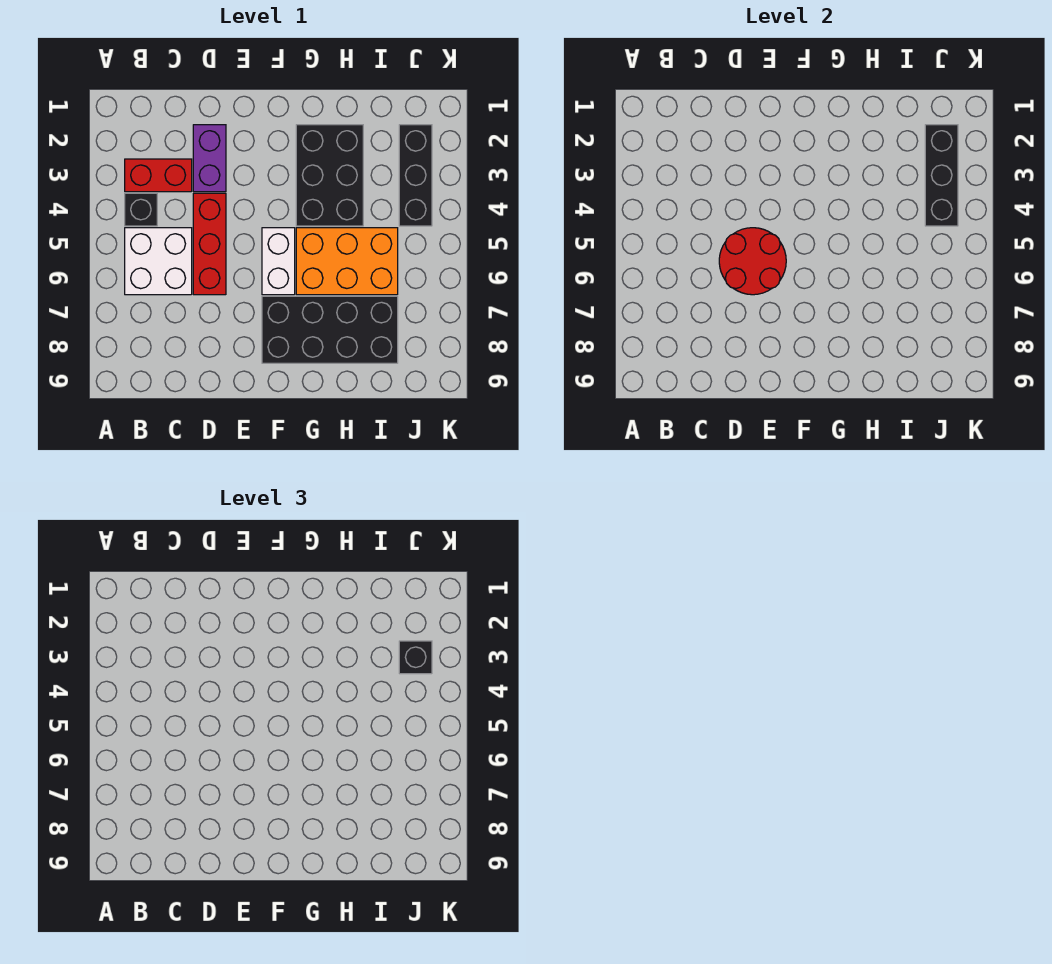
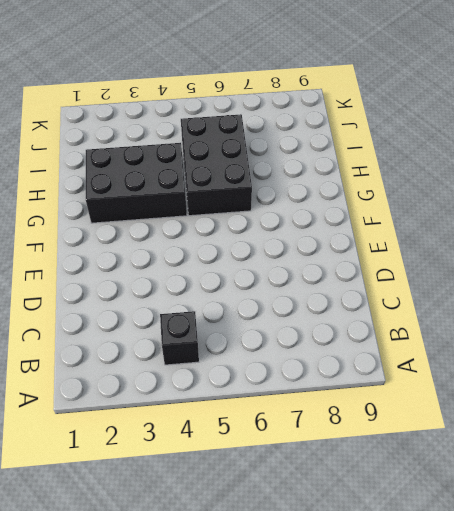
black brick G5:I6 level 1 -> orange brick G5:I6 level 1
none -> red brick B3:C3 level 1
none -> white brick B5:C6 level 1
none -> purple brick D2:D3 level 1

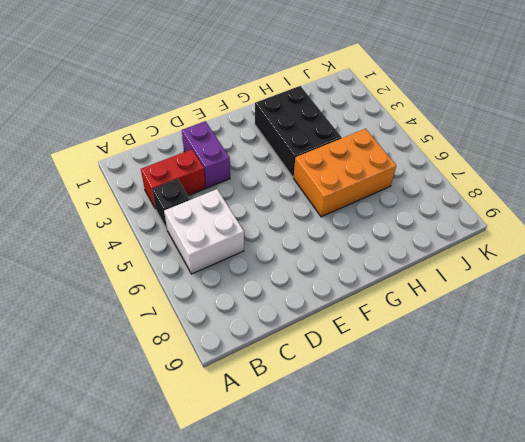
none -> red brick D4:D6 level 1
none -> white brick F5:F6 level 1
none -> black brick F7:I8 level 1

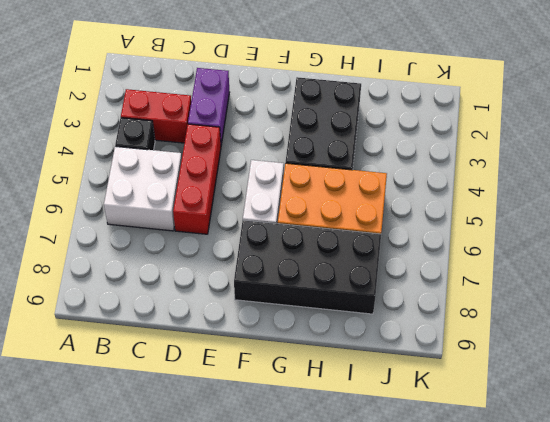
none -> black brick J2:J4 level 1
none -> red round brick D5:E6 level 2
none -> black brick J2:J4 level 2

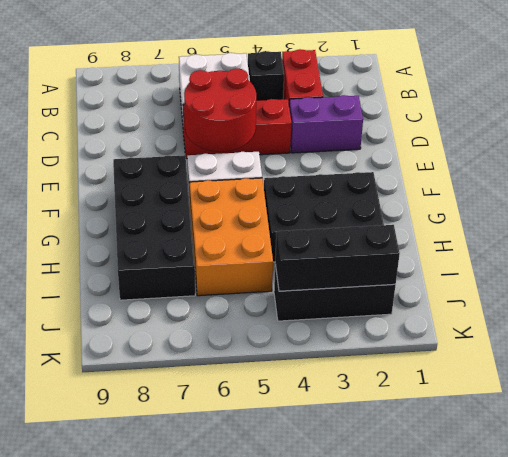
none -> black brick J3 level 3

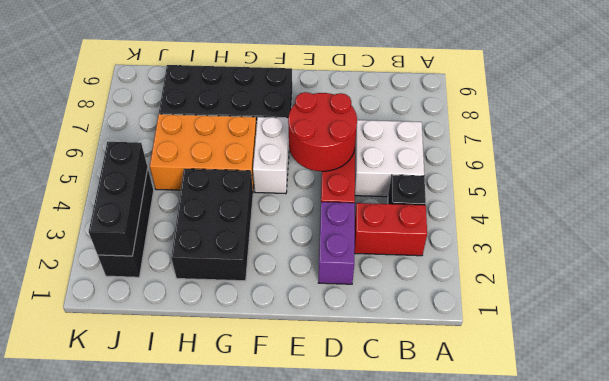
none -> black brick J3 level 3

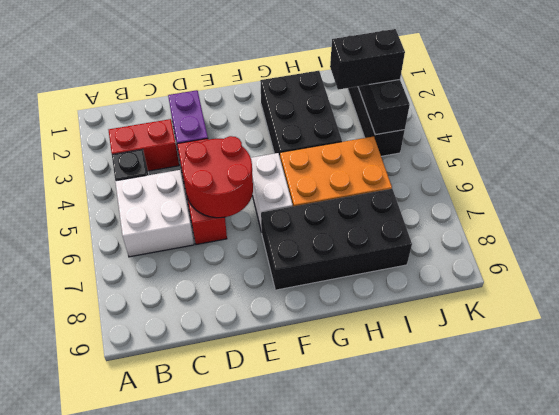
black brick I3:J3 level 3 -> black brick J3 level 3

